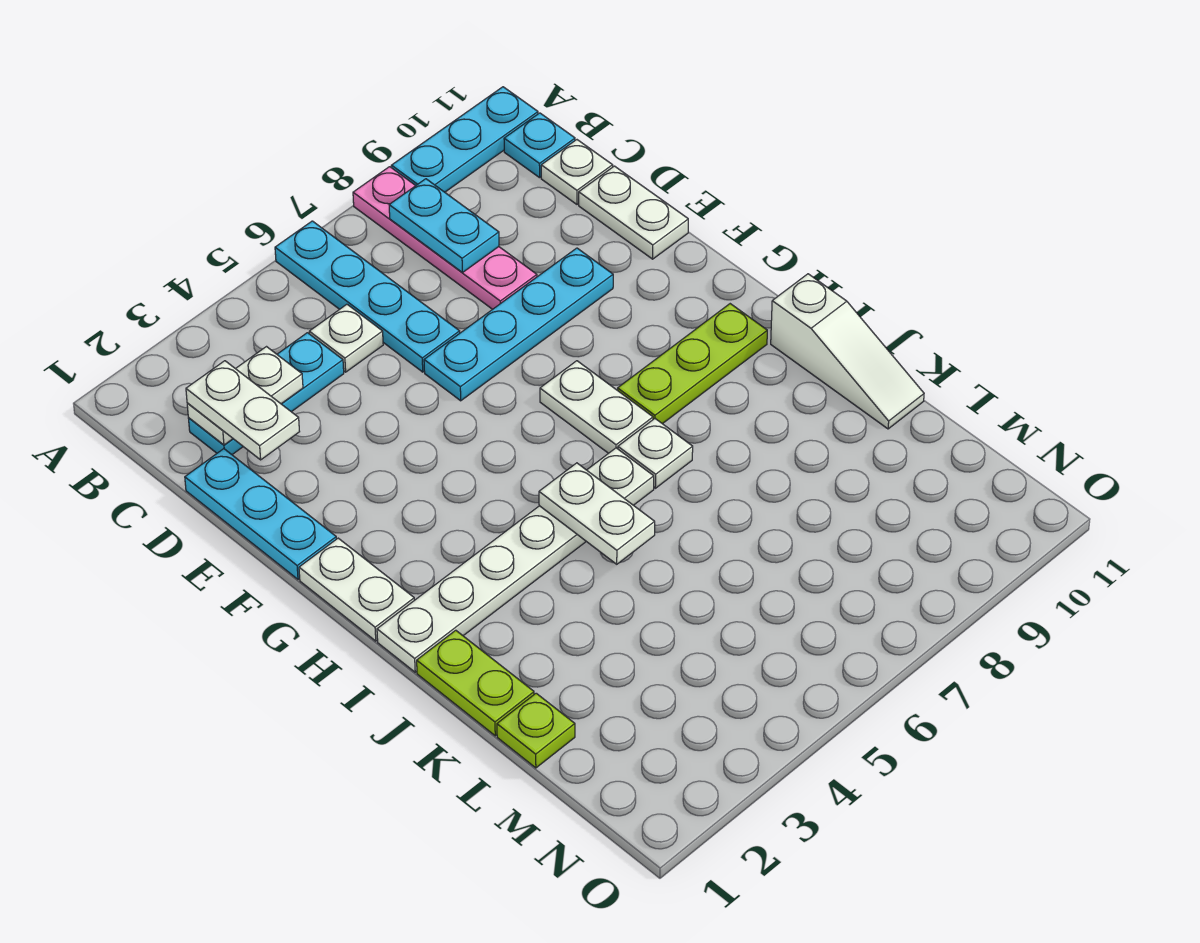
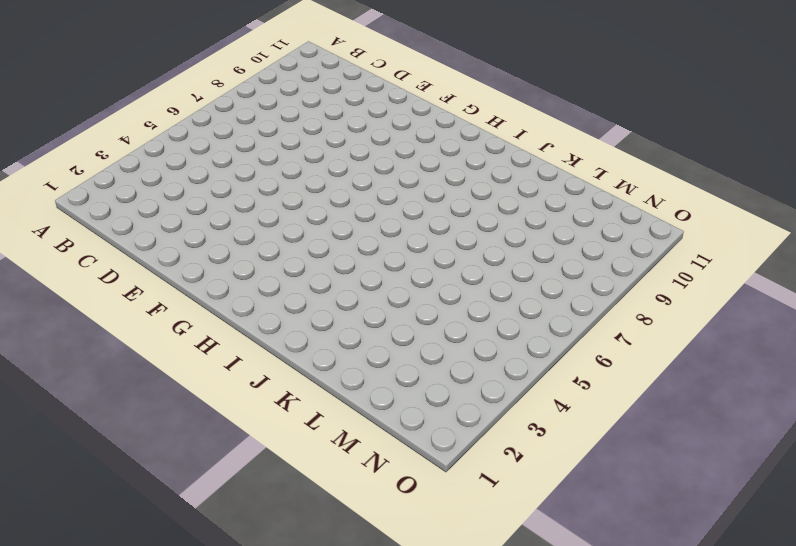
none -> cyan plate A6:D6 level 1
none -> pink plate A8:D8 level 1
none -> cyan plate A9:A11 level 1

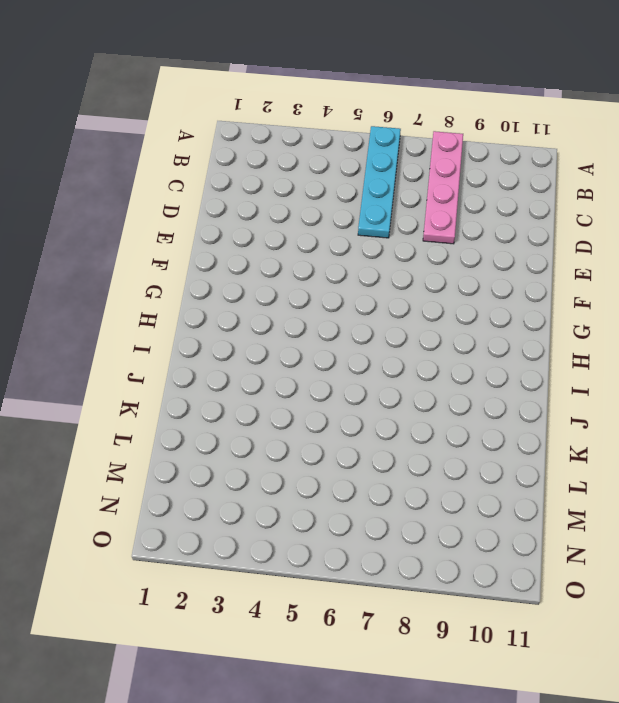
none -> cyan plate A9:A11 level 1
none -> cyan plate B11 level 1
none -> cyan plate C2:C4 level 1

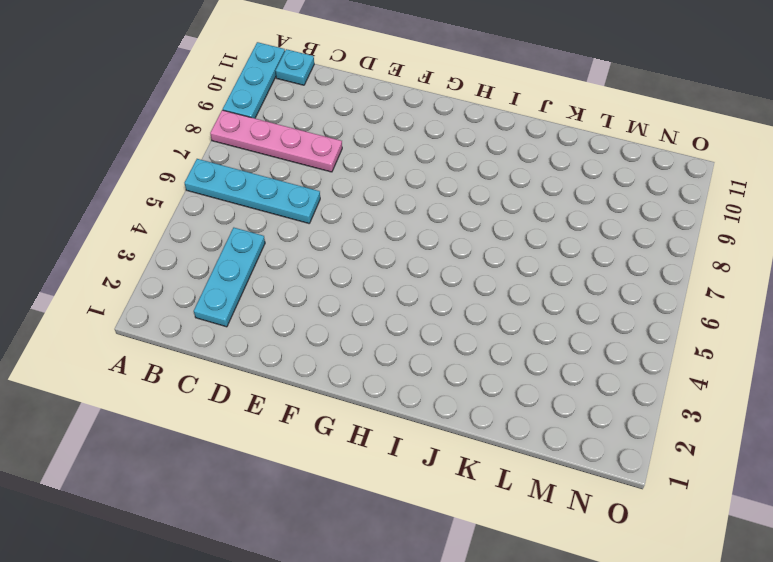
none -> white plate C5 level 1
none -> white plate C11 level 1
none -> cyan plate D1:F1 level 1

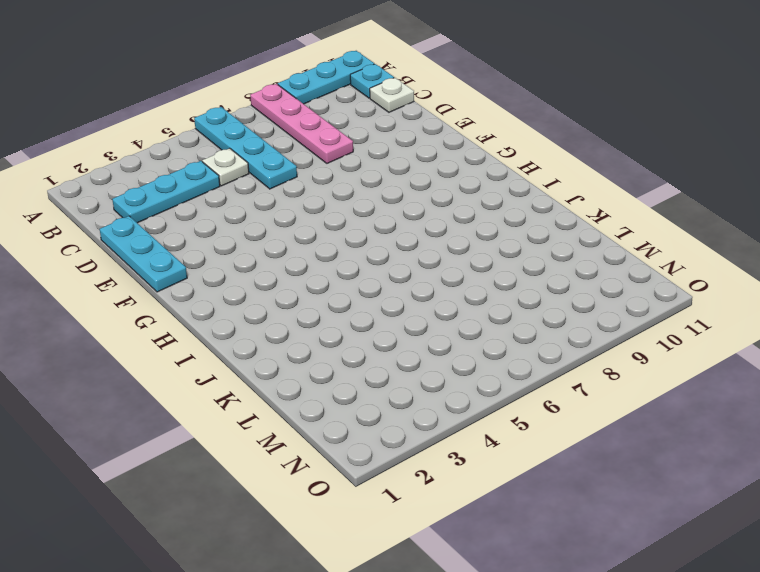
none -> white plate D11:E11 level 1
none -> cyan plate E6:E9 level 1
none -> white plate G1:H1 level 1

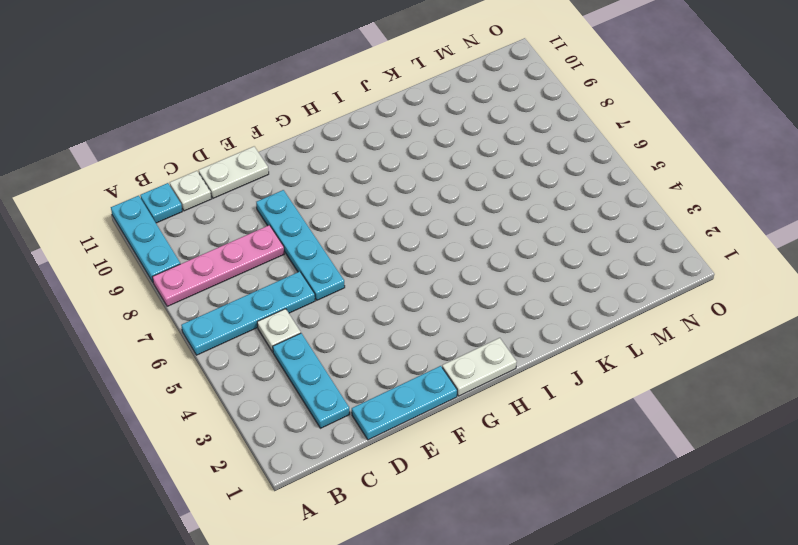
none -> white plate G7:H7 level 1
none -> lime plate H8:H10 level 1
none -> white plate I1:I6 level 1

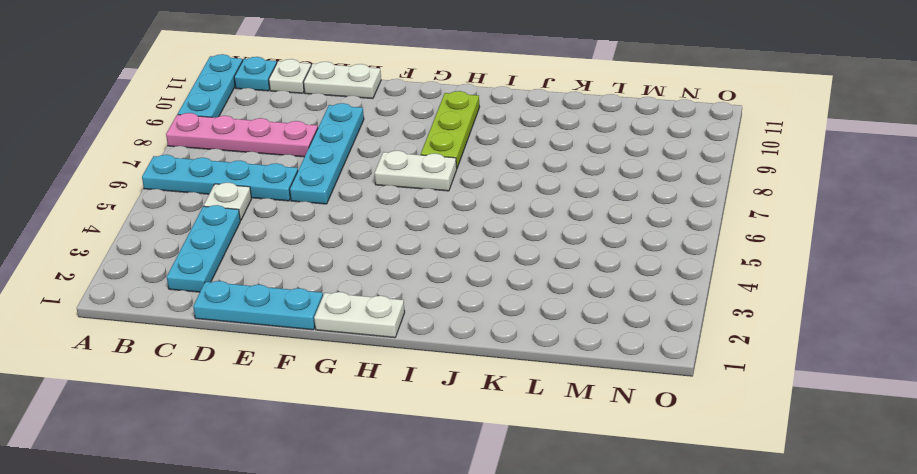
none -> white plate I1:I6 level 1
none -> white plate I7 level 1
none -> white slope I11:K11 level 1 top I

